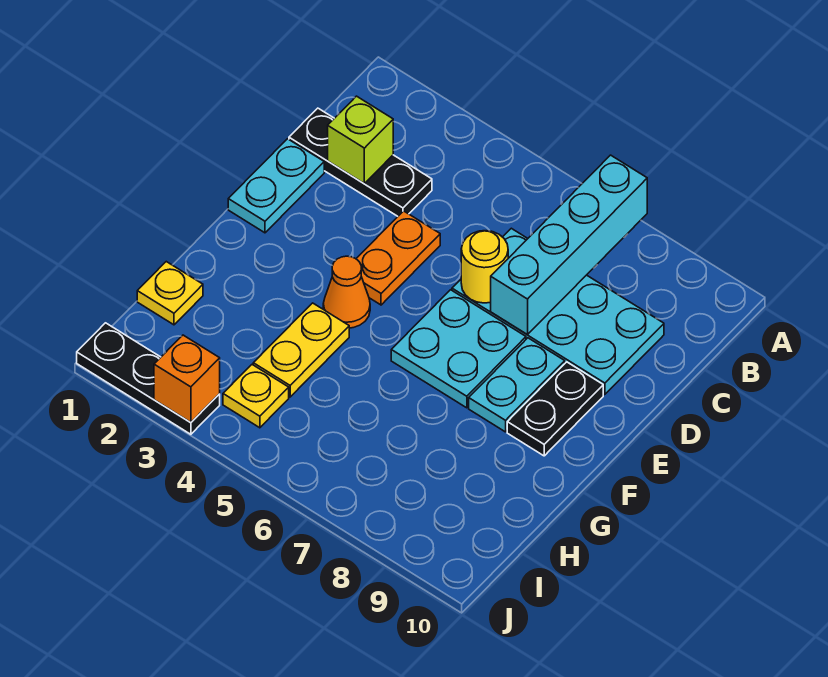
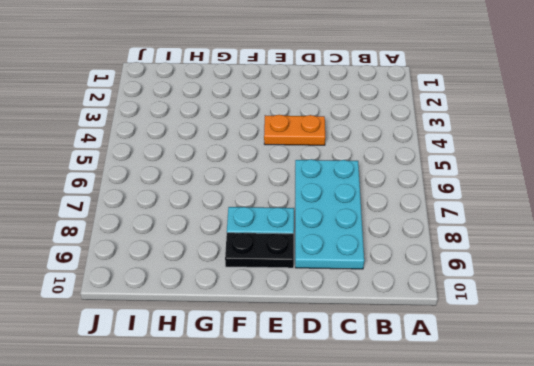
none -> black plate C1:C3 level 1
none -> cyan plate D1:E1 level 1
none -> cyan plate E6:F7 level 1

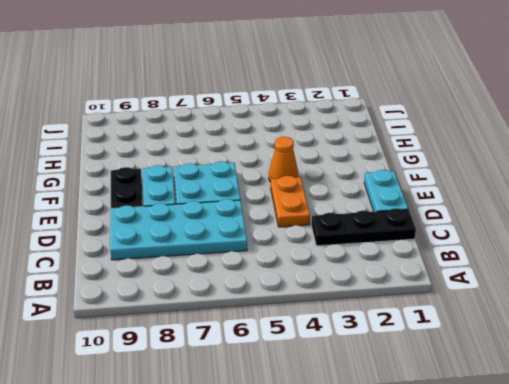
none -> yellow plate G4:H4 level 1
none -> yellow plate H1 level 1
none -> yellow plate I4 level 1

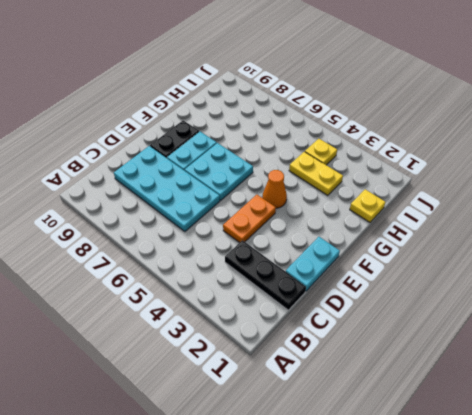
yellow plate H3:H4 level 1 -> yellow plate G4:H4 level 1
none -> black plate J1:J3 level 1
none -> cyan brick A7:D7 level 2
none -> lime brick C2 level 2

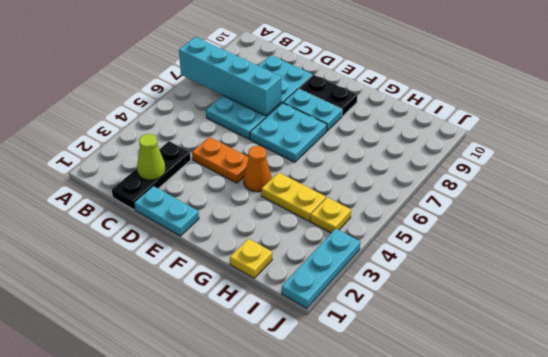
lime cone C2 level 2 -> lime brick C2 level 2
cyan plate J1:J3 level 1 -> black plate J1:J3 level 1
none -> yellow round brick D6 level 2
none -> orange brick J3 level 2

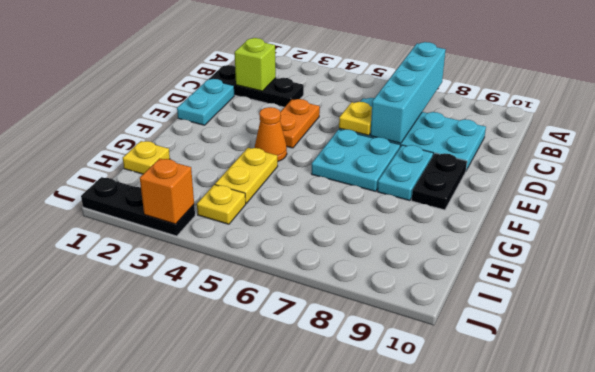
yellow plate D6 level 2 -> yellow round brick D6 level 2

